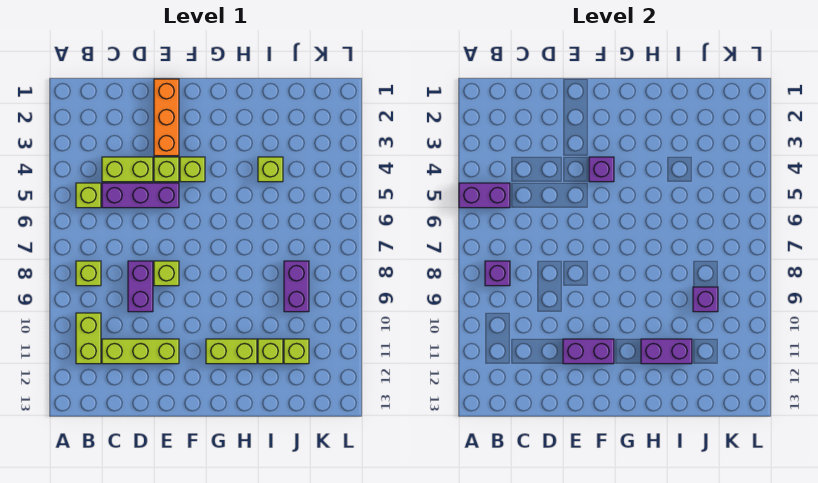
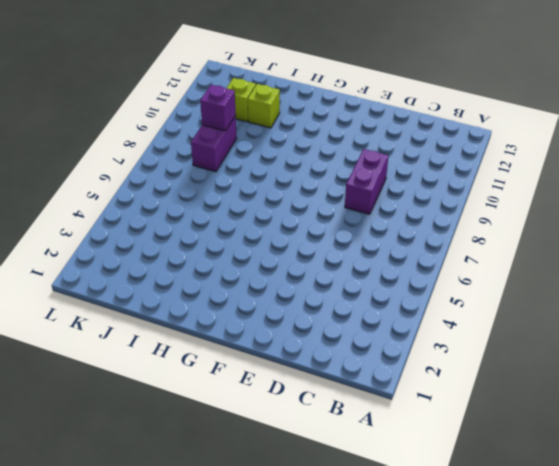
none -> lime brick B5 level 1
none -> lime brick B8 level 1
none -> lime brick B10:B11 level 1

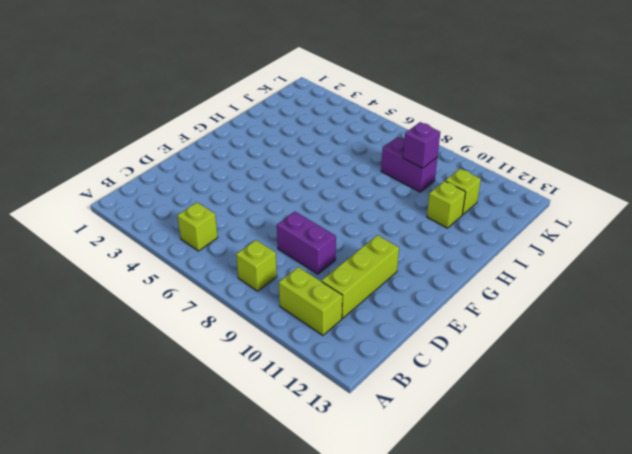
none -> lime brick C4:D4 level 1
none -> purple brick C5:E5 level 1
none -> orange brick E1:E3 level 1

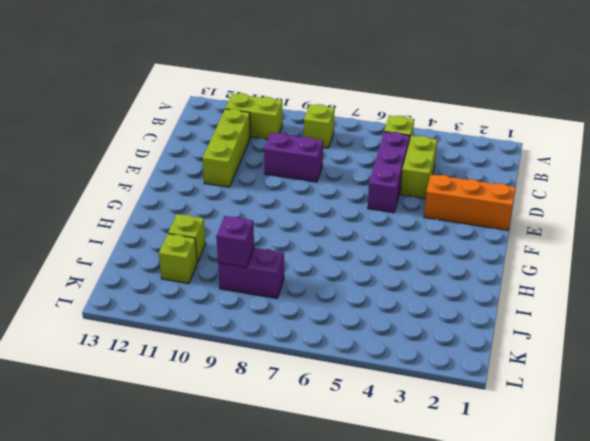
none -> lime brick E4 level 1
none -> lime brick E8 level 1
none -> lime brick F4 level 1

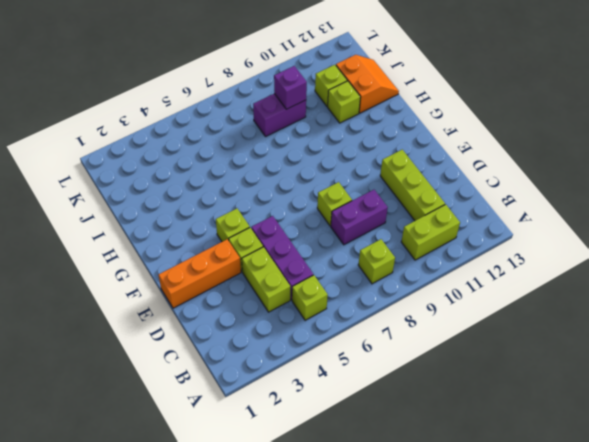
orange slope I12:J13 level 1 top 12 -> none
none -> lime brick G11:H11 level 1
none -> lime brick I4 level 1
none -> purple brick A5:B5 level 2

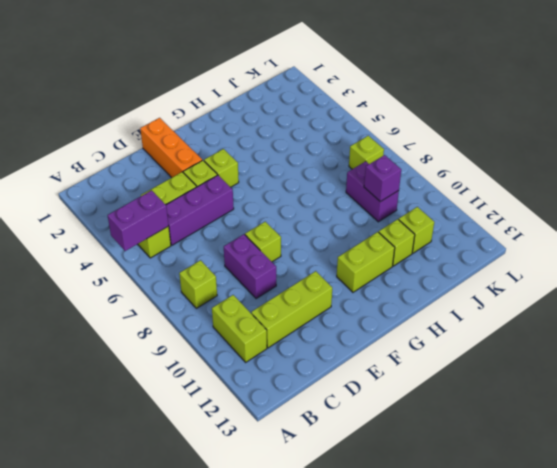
lime brick K7 level 1 -> lime brick I4 level 1
none -> purple brick B8 level 2
none -> purple brick E11:F11 level 2
none -> purple brick F4 level 2

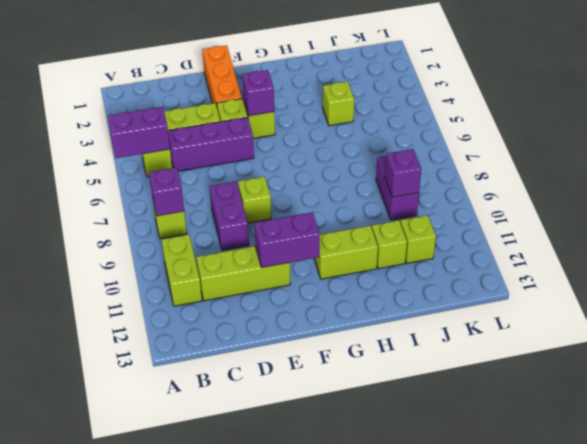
none -> purple brick H11:I11 level 2

